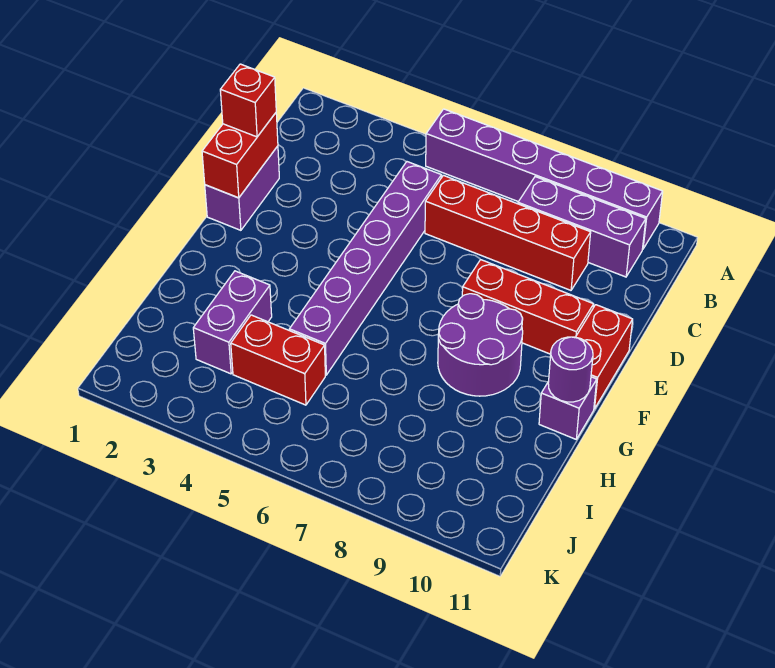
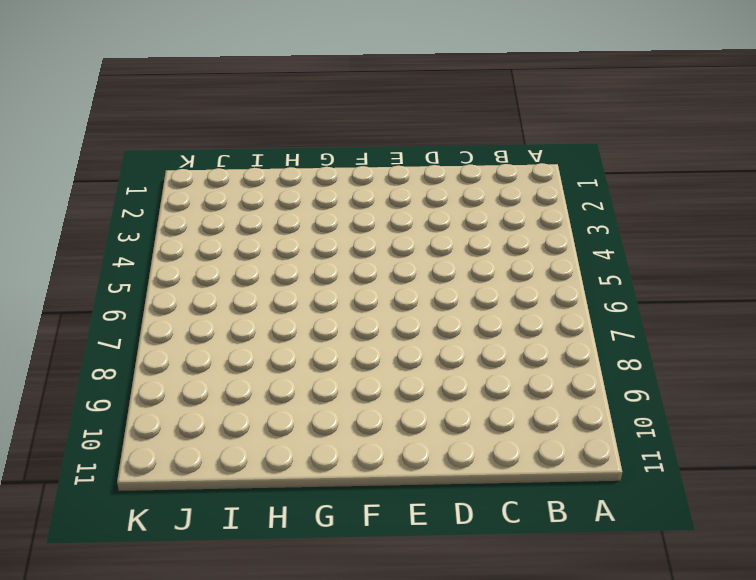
none -> purple brick A5:A10 level 1
none -> purple brick B8:B10 level 1
none -> purple brick C5:H5 level 1

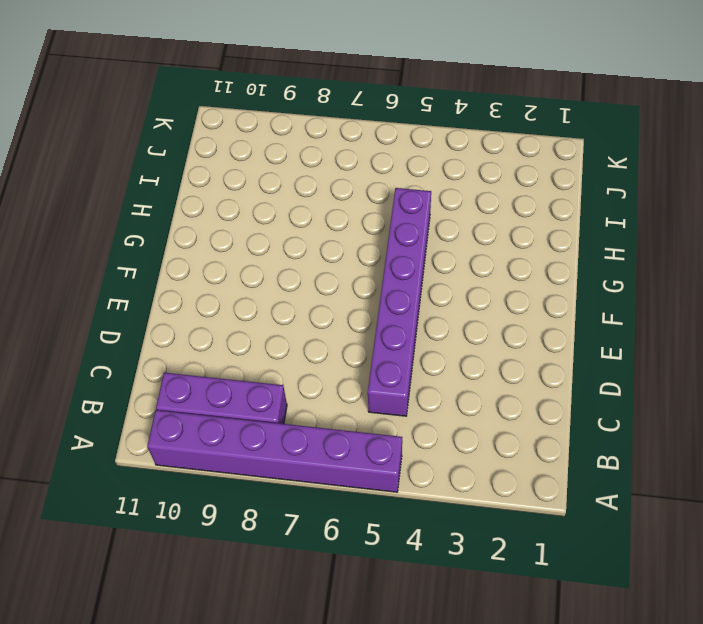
none -> red brick C6:C9 level 1
none -> purple brick D1:E1 level 1
none -> red brick E8:E10 level 1

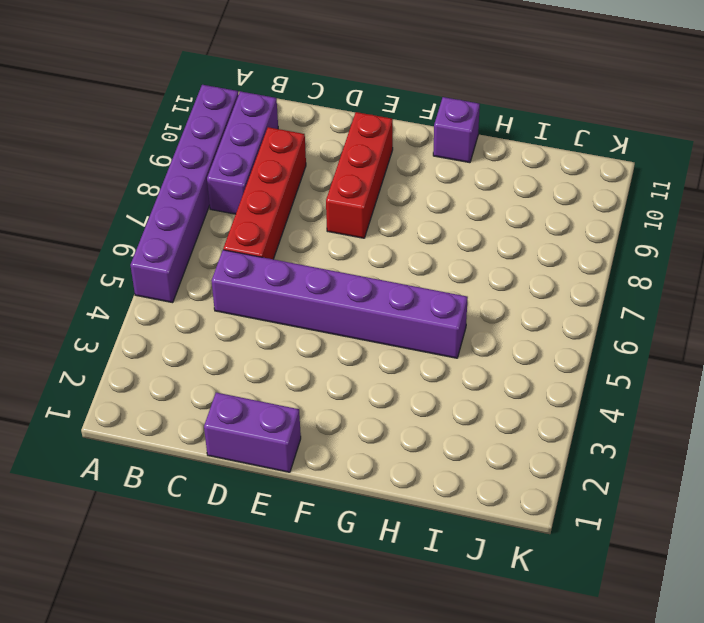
none -> red brick E11:F11 level 1
none -> purple round brick F8:G9 level 1
none -> purple brick H3:I3 level 1

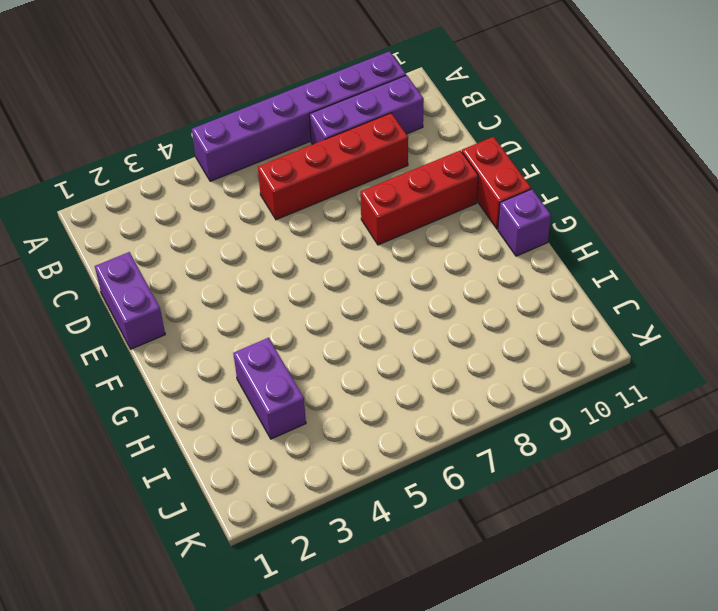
none -> purple brick C5:H5 level 1
none -> purple round brick F8:G9 level 1
none -> red brick I4:I5 level 1

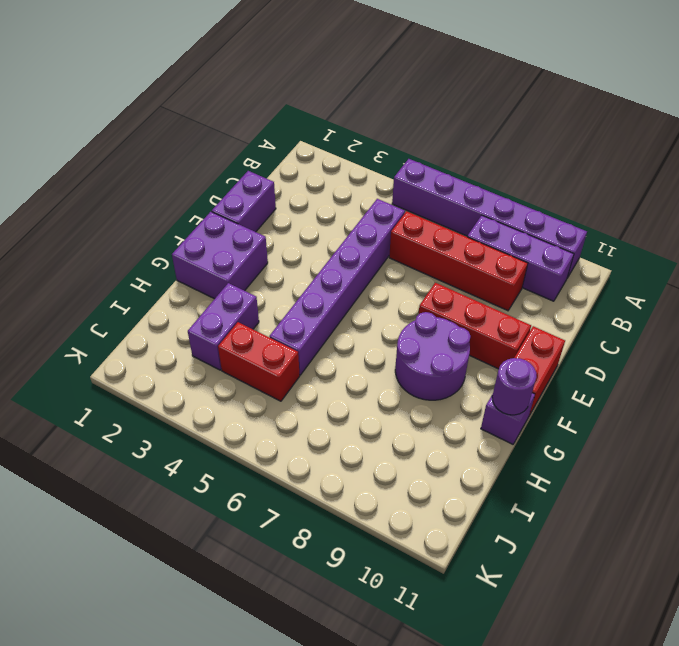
purple brick F1:G2 level 1 -> none
none -> red brick D1:E1 level 2
none -> red brick D1 level 3

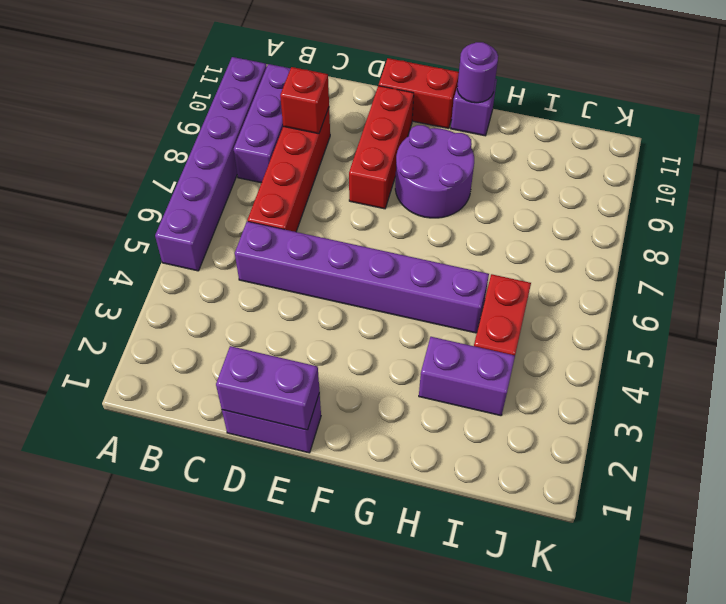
red brick C9 level 2 -> red brick D1 level 3
purple brick D1:E1 level 2 -> red brick D1:E1 level 2

